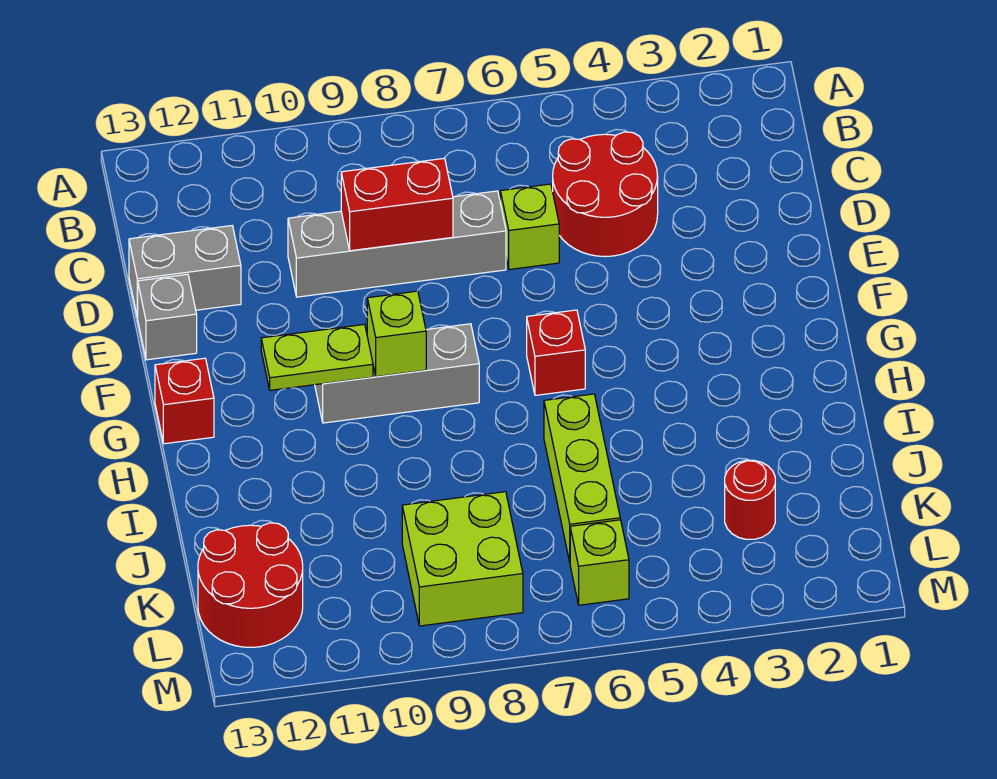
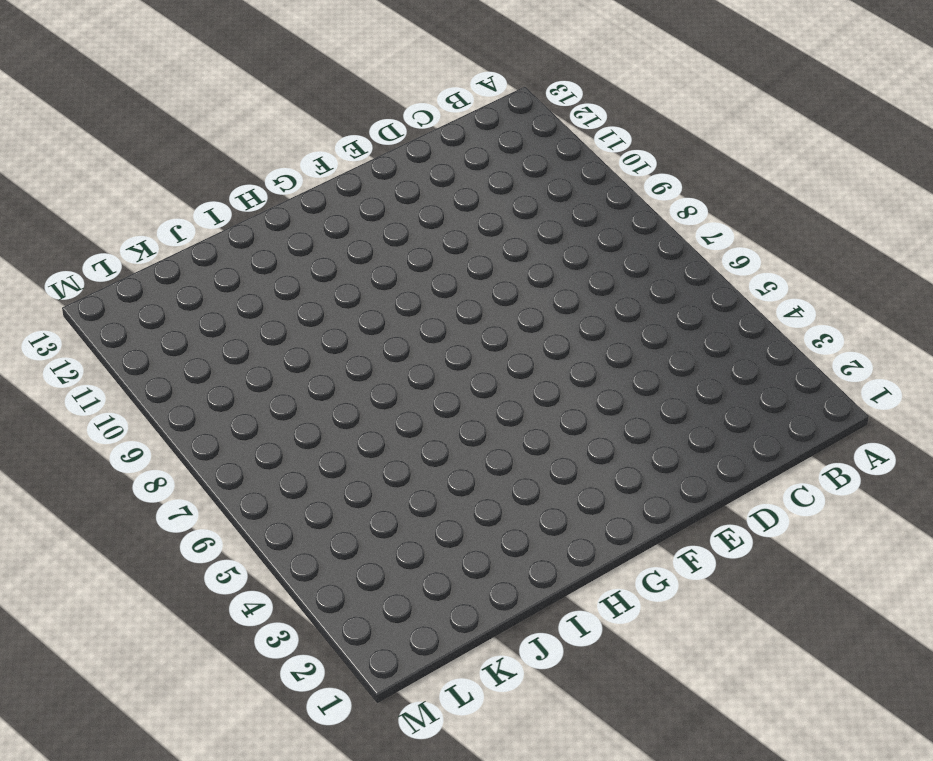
none -> red round brick C4:D5 level 1
none -> lime brick D6 level 1
none -> grey brick D7:D10 level 1

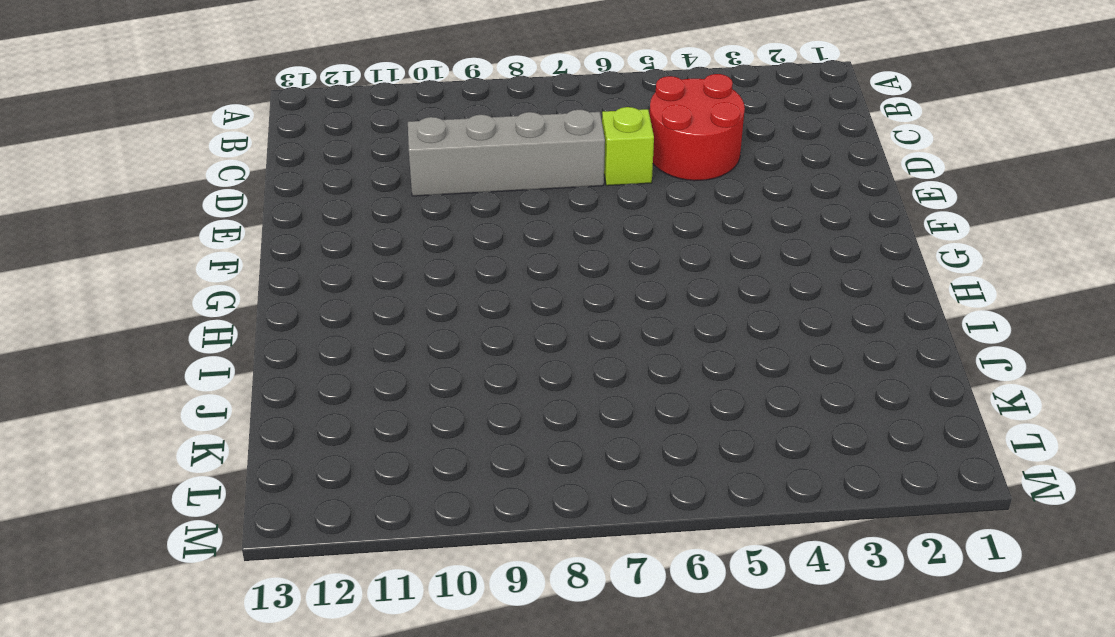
none -> grey brick D12:D13 level 1
none -> grey brick E13 level 1
none -> red brick G6 level 1

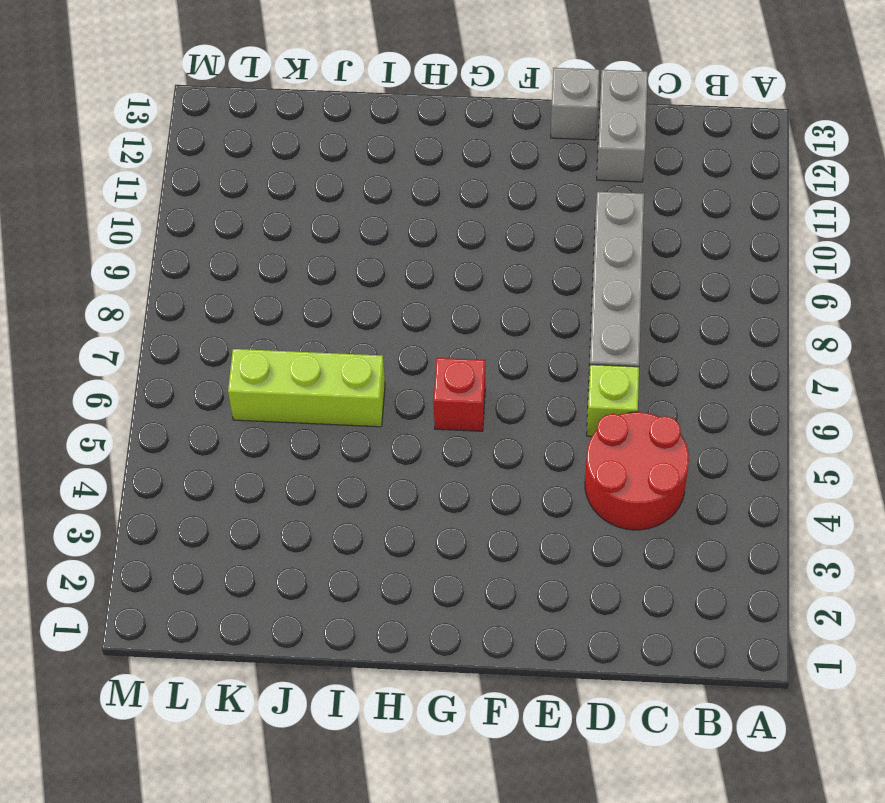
none -> grey brick G8:G10 level 1
none -> red brick G13 level 1
none -> red round brick K3 level 1

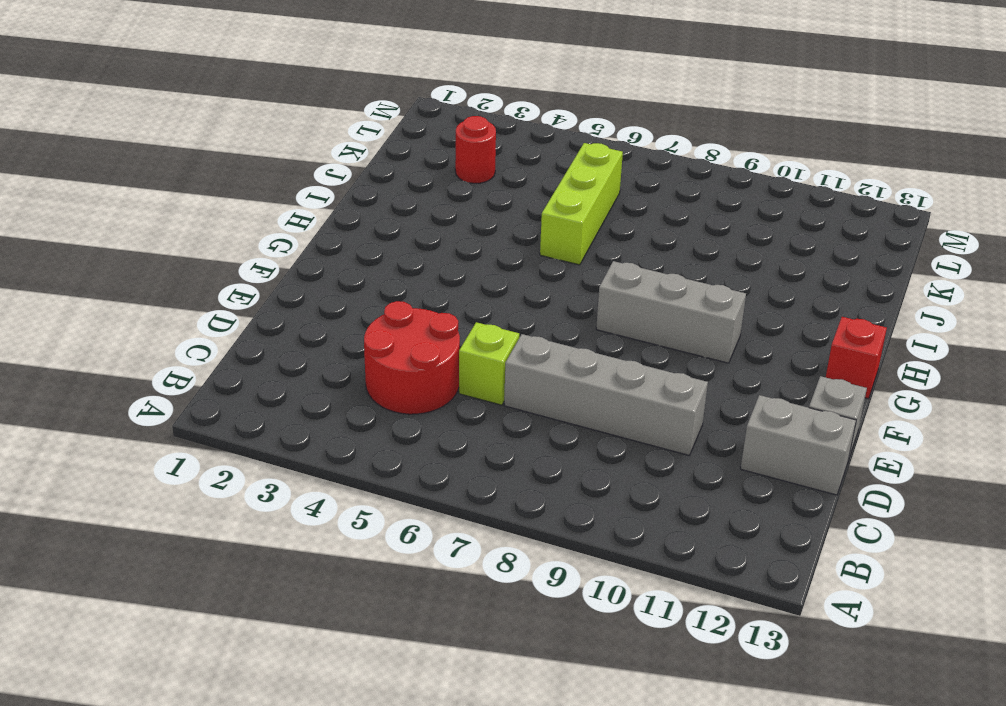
none -> red brick G6 level 1
none -> lime brick K8:L9 level 1
none -> red round brick K12:L13 level 1

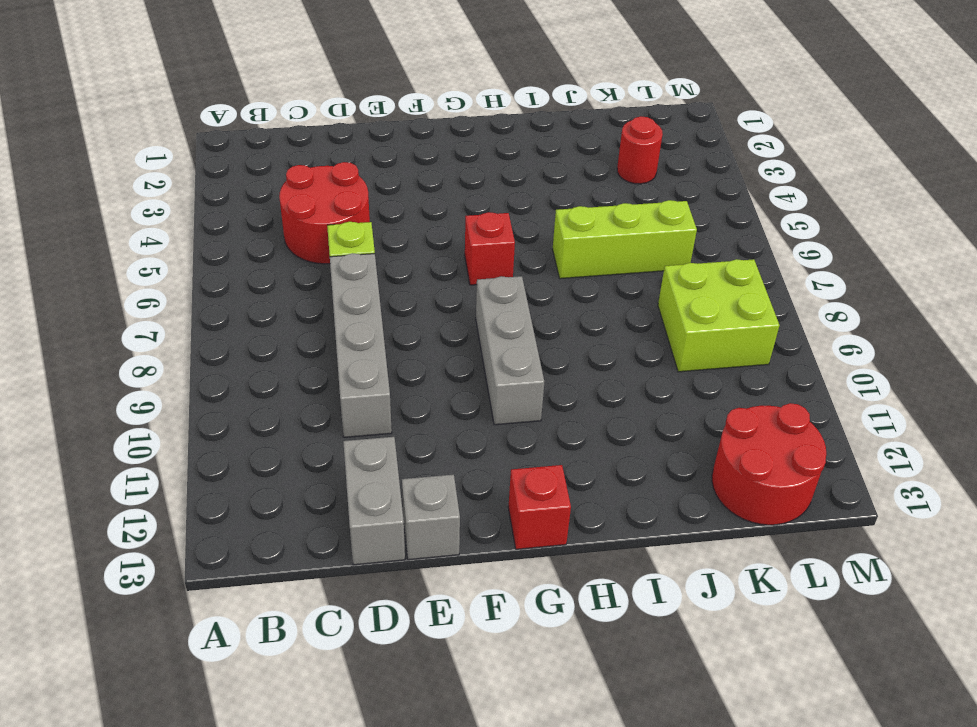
none -> lime brick L6 level 1
none -> red brick D8:D9 level 2
none -> lime brick G9 level 2

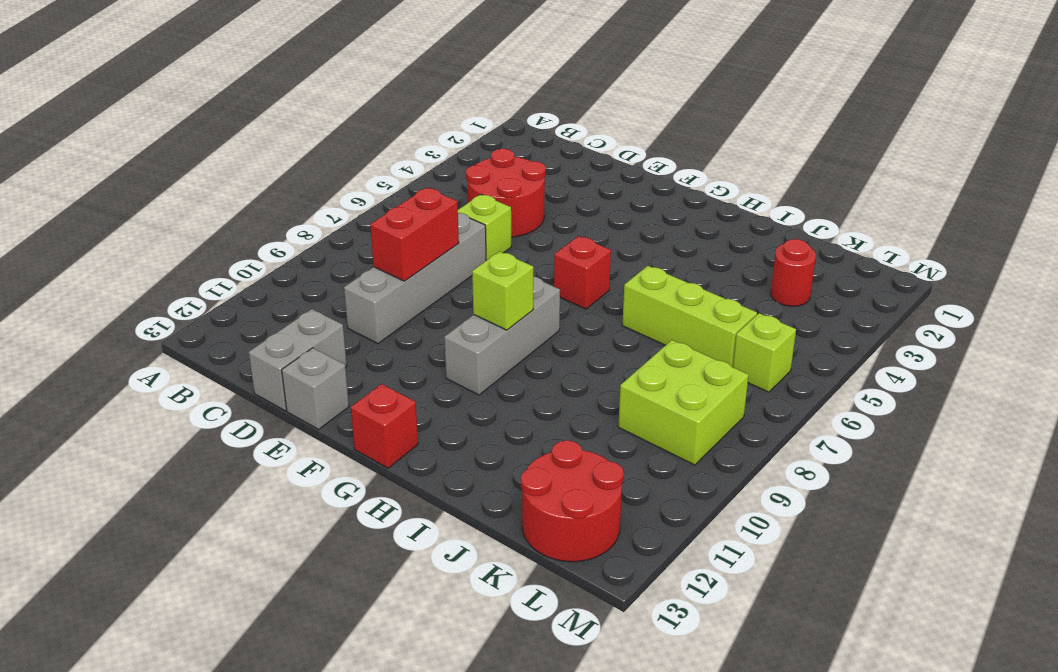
none -> lime plate G10:G11 level 2

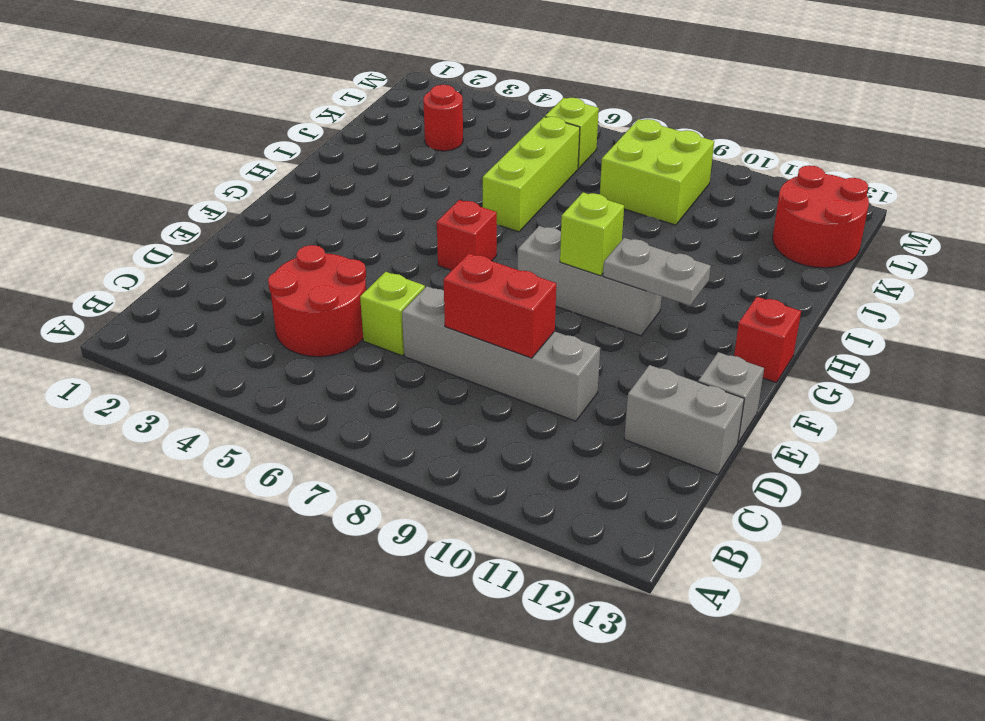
grey plate G10:G11 level 2 -> lime plate G10:G11 level 2

